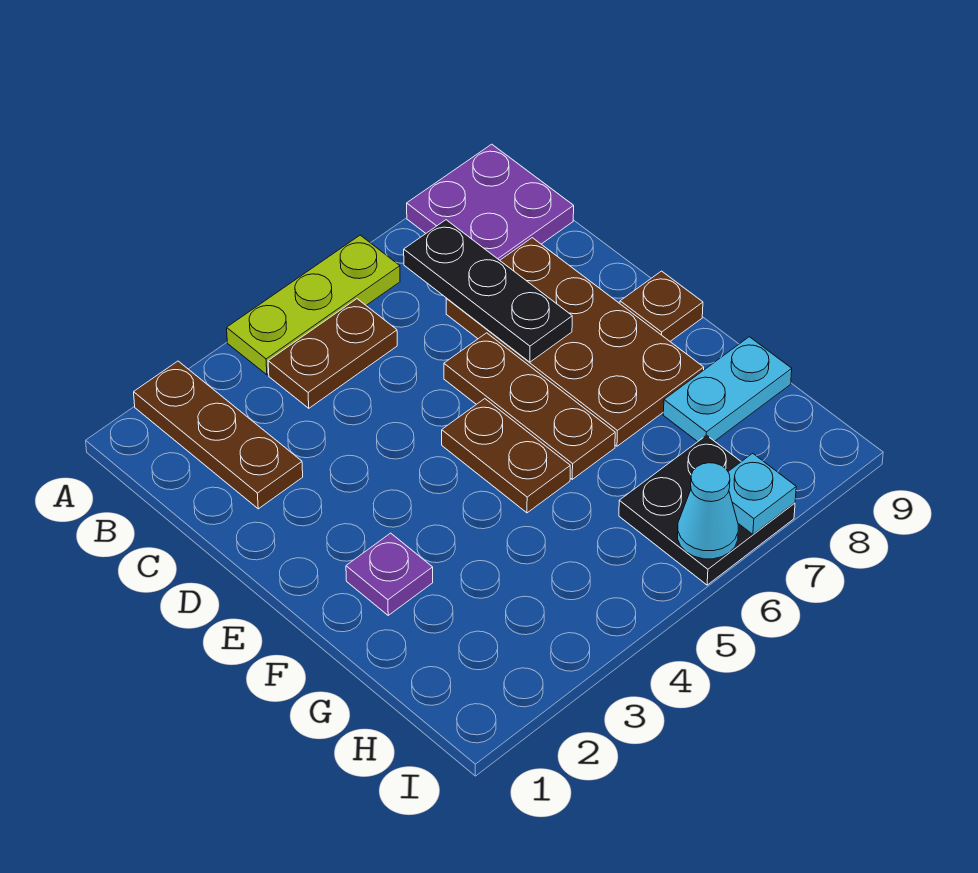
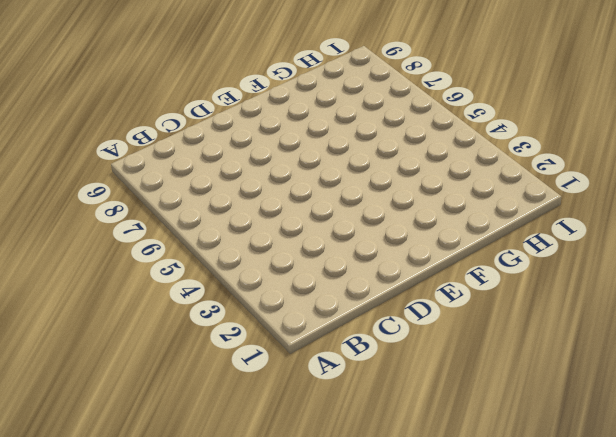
none -> brown plate A2:C2 level 1
none -> lime plate A4:A6 level 1
none -> purple plate A8:B9 level 1

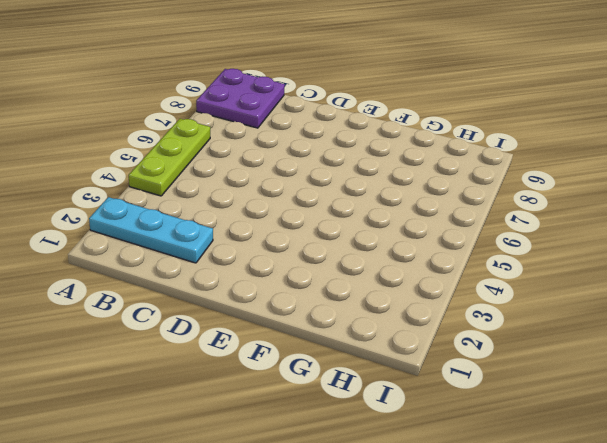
cyan plate A2:C2 level 1 -> brown plate A2:C2 level 1
none -> brown plate B4:B5 level 1
none -> brown plate C7:F8 level 1
none -> brown plate D6:F6 level 1

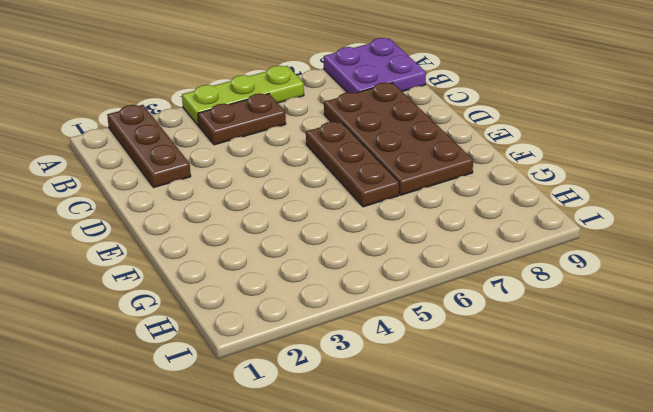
none -> brown plate E5:F5 level 1
none -> brown plate E9 level 1
none -> purple plate F2 level 1

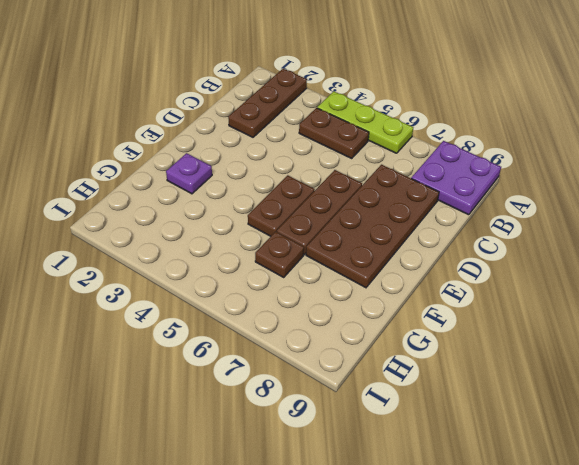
brown plate G6 level 1 -> brown plate E9 level 1
none -> cyan plate G8:G9 level 1
none -> black plate H6:I7 level 1
none -> black plate B7:D7 level 2

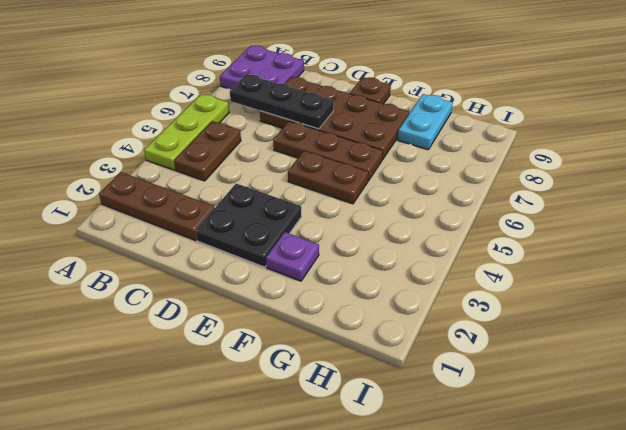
black plate D2:E3 level 1 -> black plate H6:I7 level 1
none -> cyan cone I6 level 2
none -> cyan plate I7 level 2

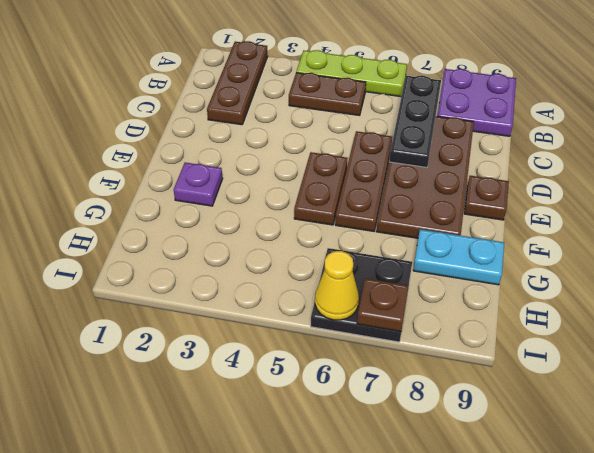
yellow cone I6 level 2 -> cyan cone I6 level 2
brown plate I7 level 2 -> cyan plate I7 level 2

